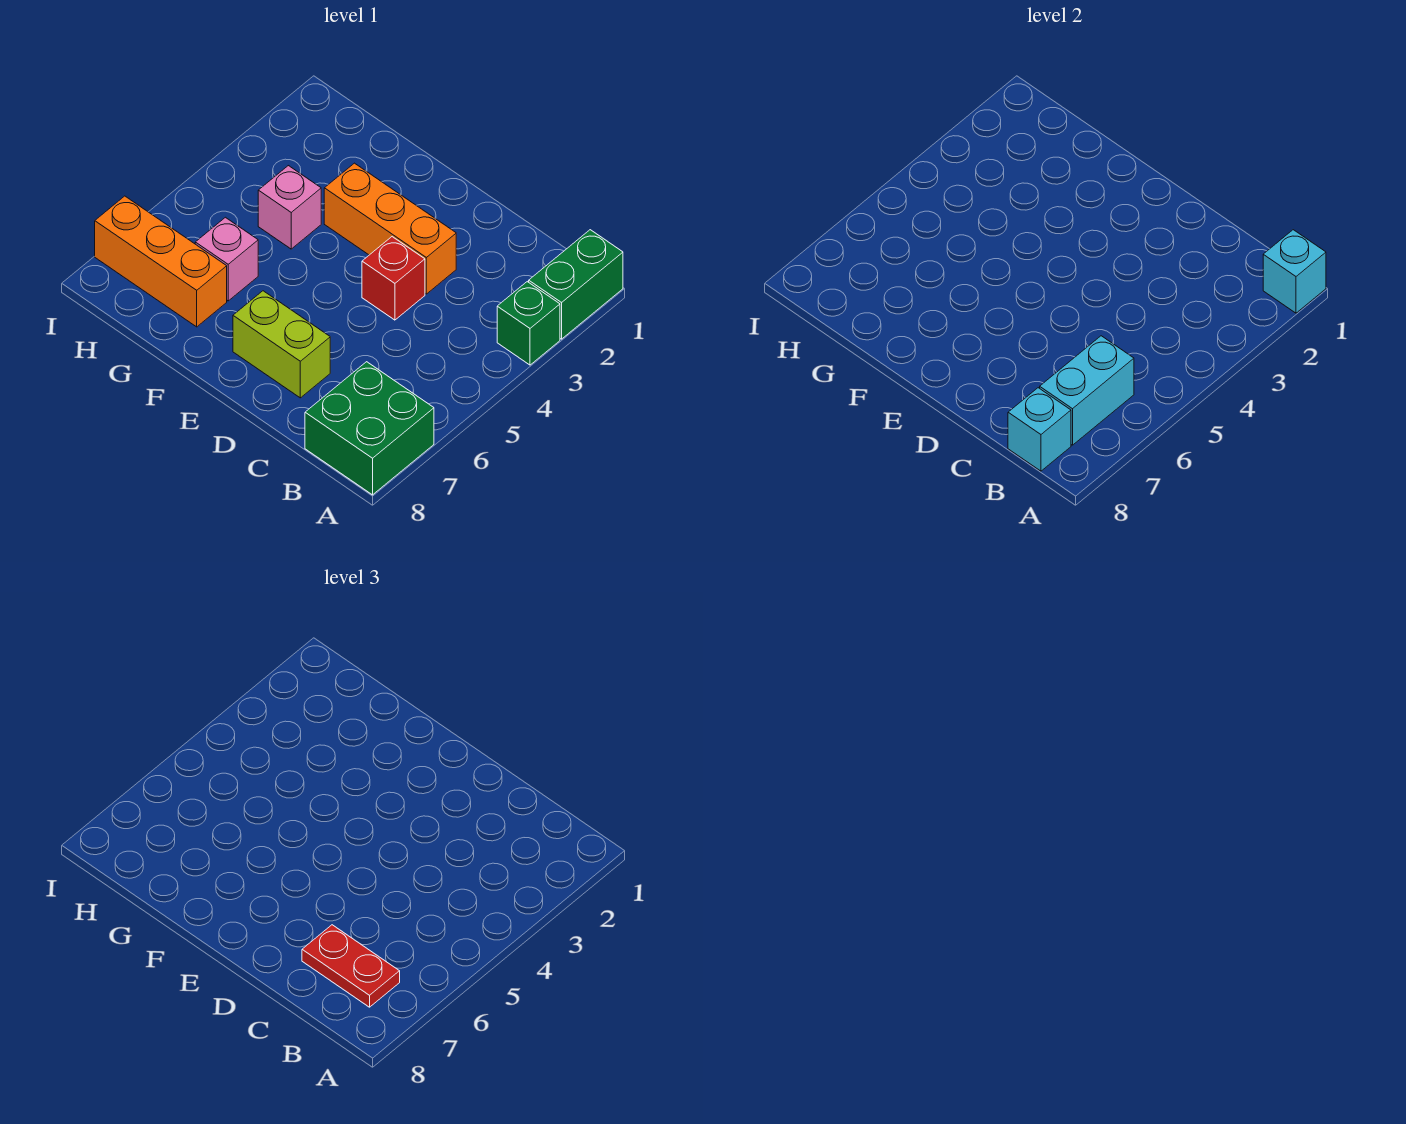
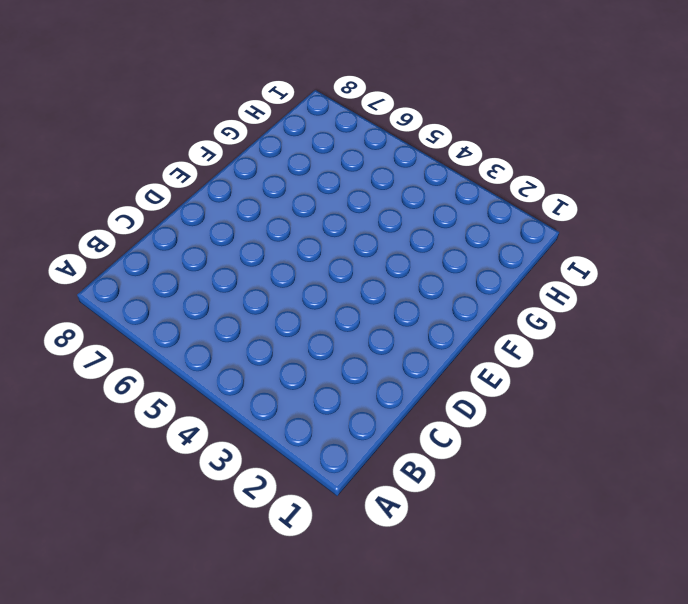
none -> green brick A1:A2 level 1
none -> green brick A3 level 1
none -> green brick A7:B8 level 1

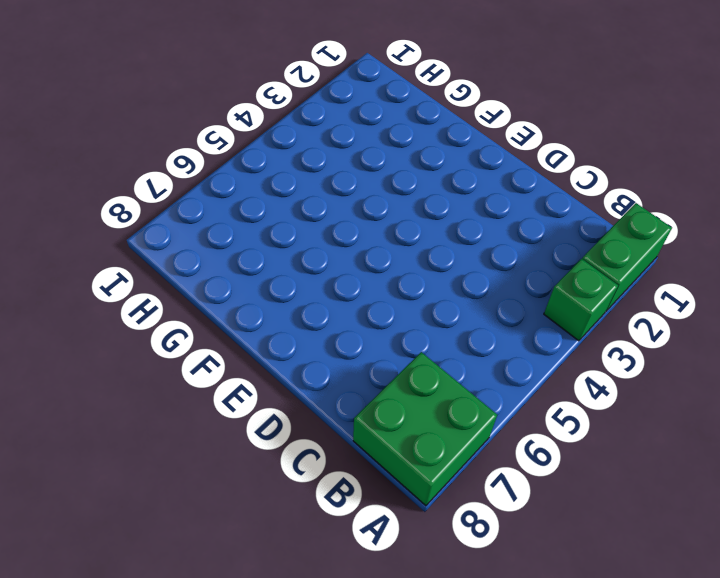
none -> orange brick D3:F3 level 1
none -> red brick D4 level 1
none -> lime brick D7:E7 level 1

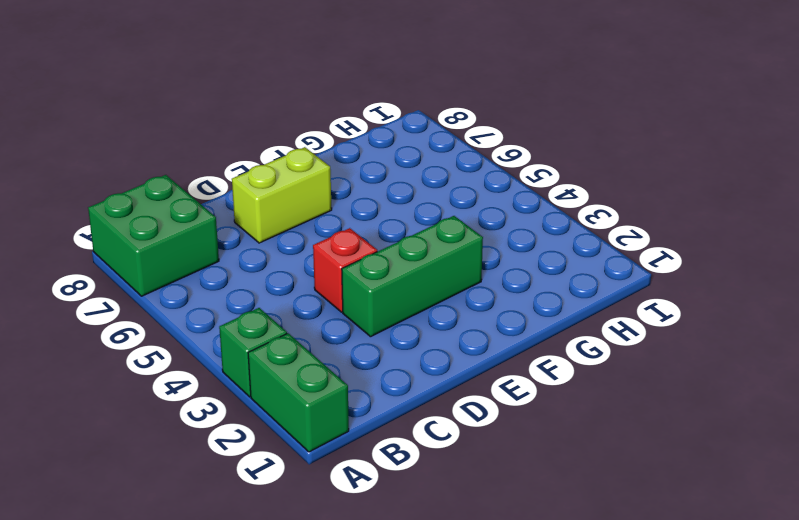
green brick D3:F3 level 1 -> orange brick D3:F3 level 1
none -> pink brick G4 level 1
none -> pink brick G6 level 1
none -> orange brick G7:I7 level 1

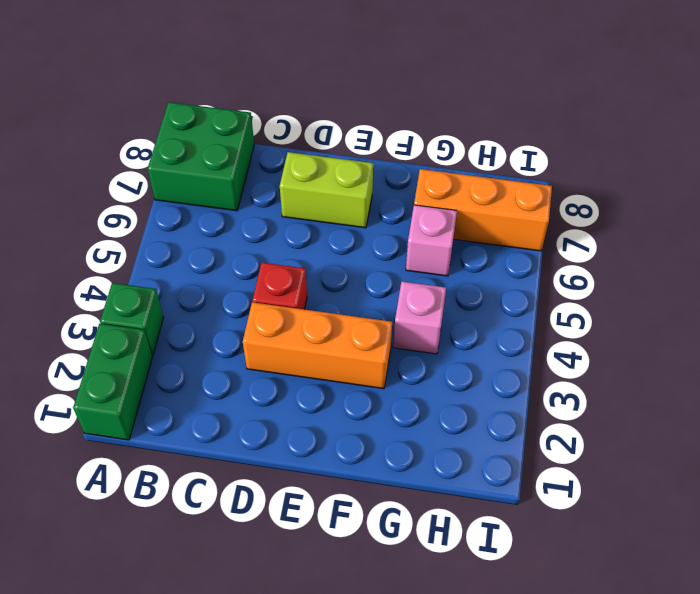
none -> cyan brick A1 level 2
none -> cyan brick B6:B7 level 2
none -> cyan brick B8 level 2

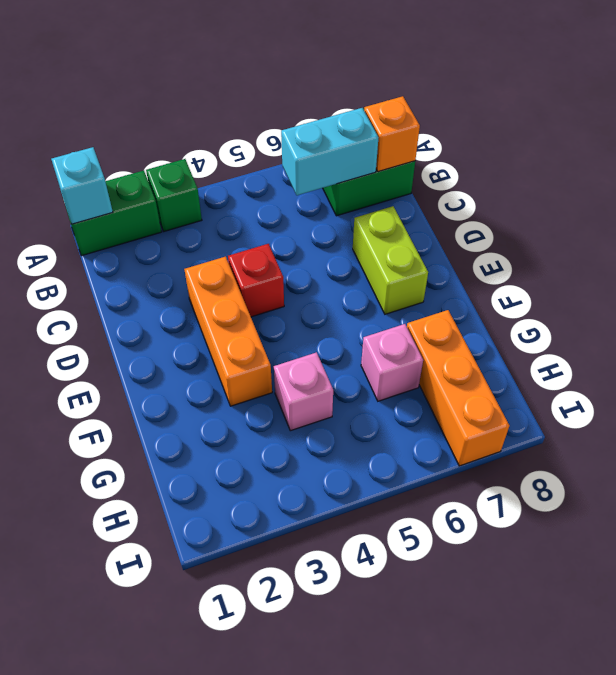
orange brick B8 level 2 -> cyan brick B8 level 2
none -> red plate B7:C7 level 3

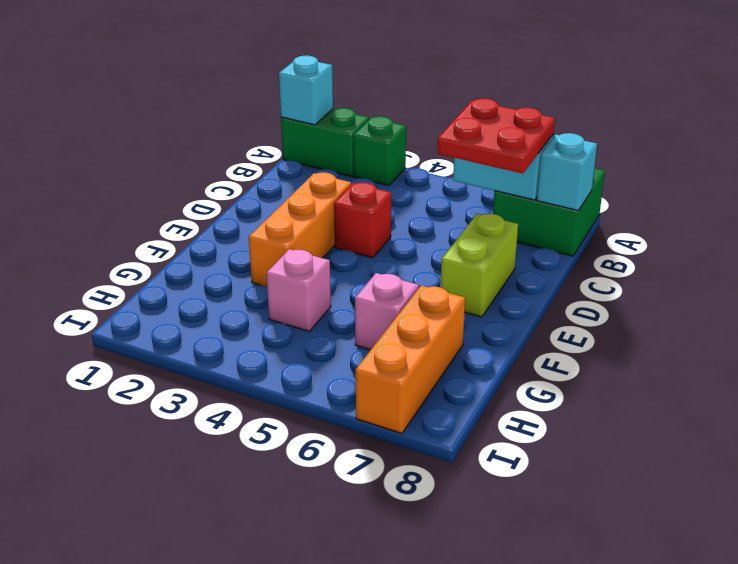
red plate B6:C7 level 3 -> red plate B7:C7 level 3

